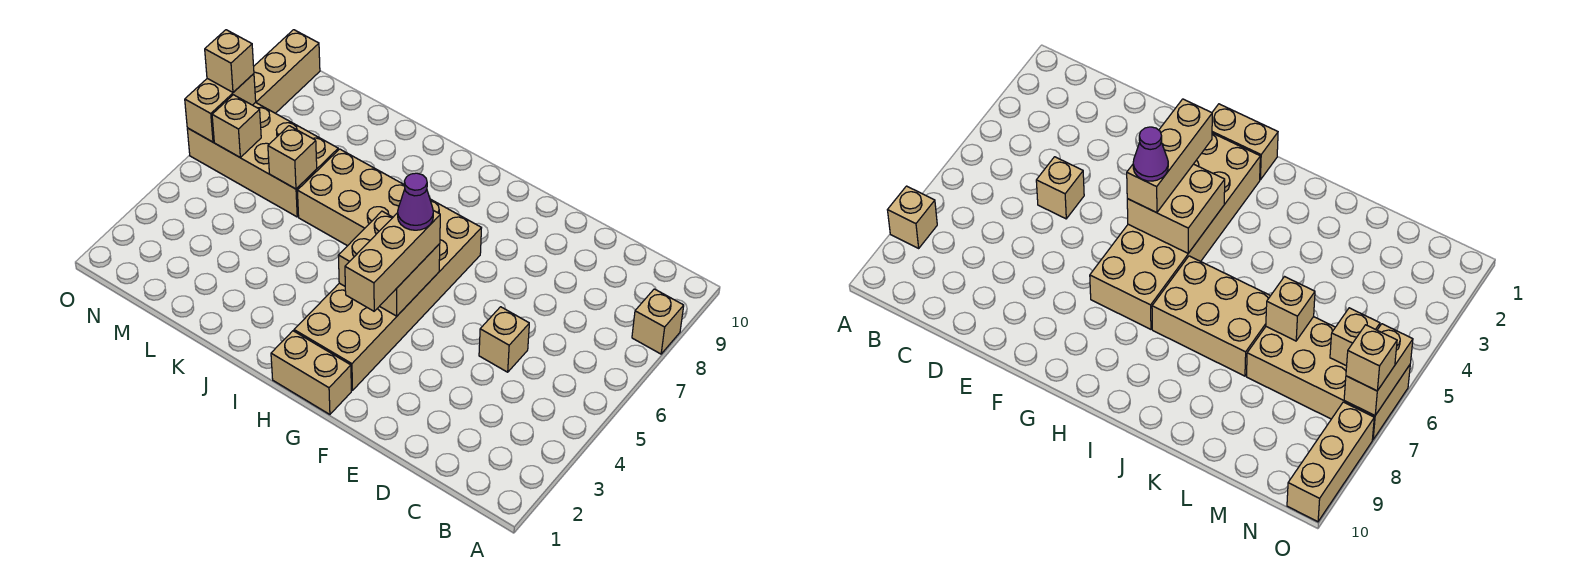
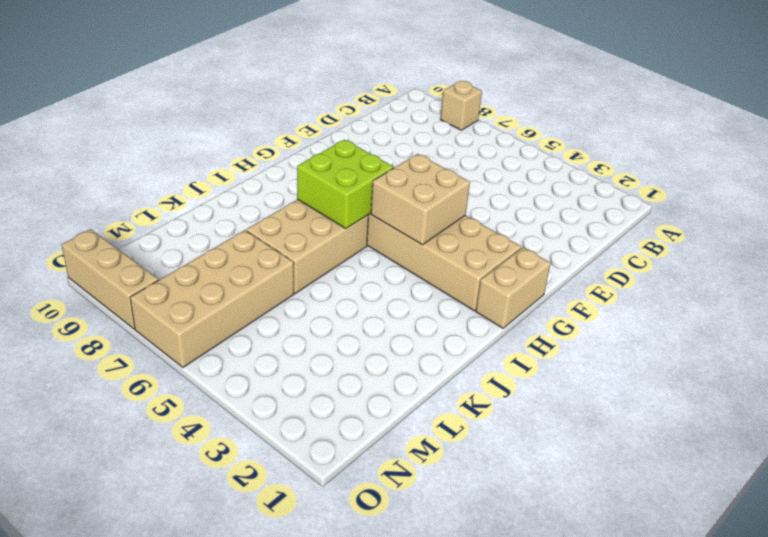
lime brick H6:I7 level 2 -> none
none -> tan brick D5 level 1
none -> tan brick L6 level 2
none -> tan brick N6 level 2

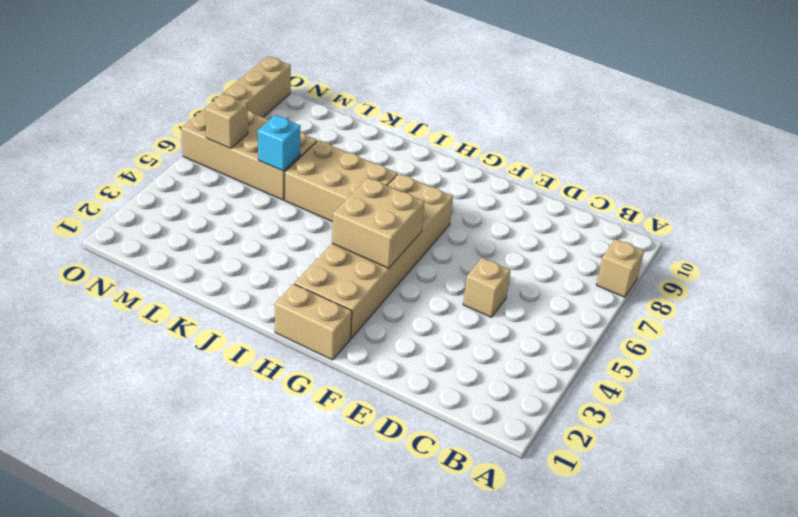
cyan brick L6 level 2 -> tan brick L6 level 2
none -> tan brick O6:O7 level 2
none -> tan brick G3:G5 level 3
none -> tan brick O7 level 3

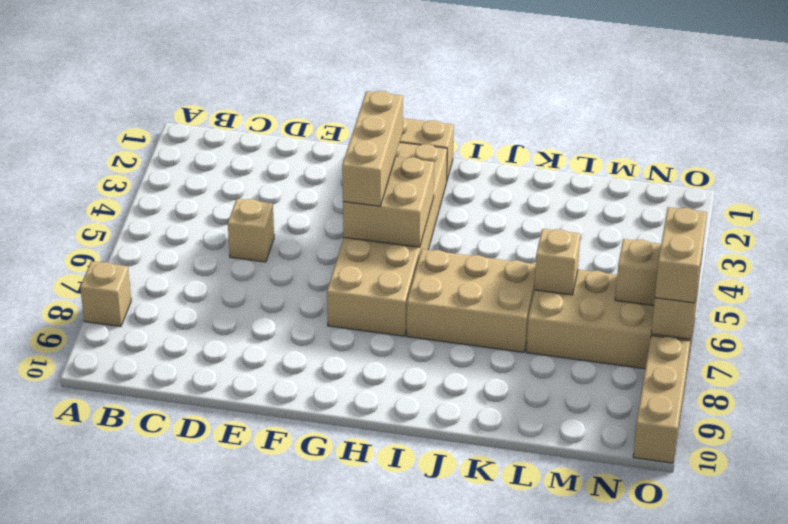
tan brick O6:O7 level 3 -> tan brick O7 level 3
none -> purple cone G5 level 4

